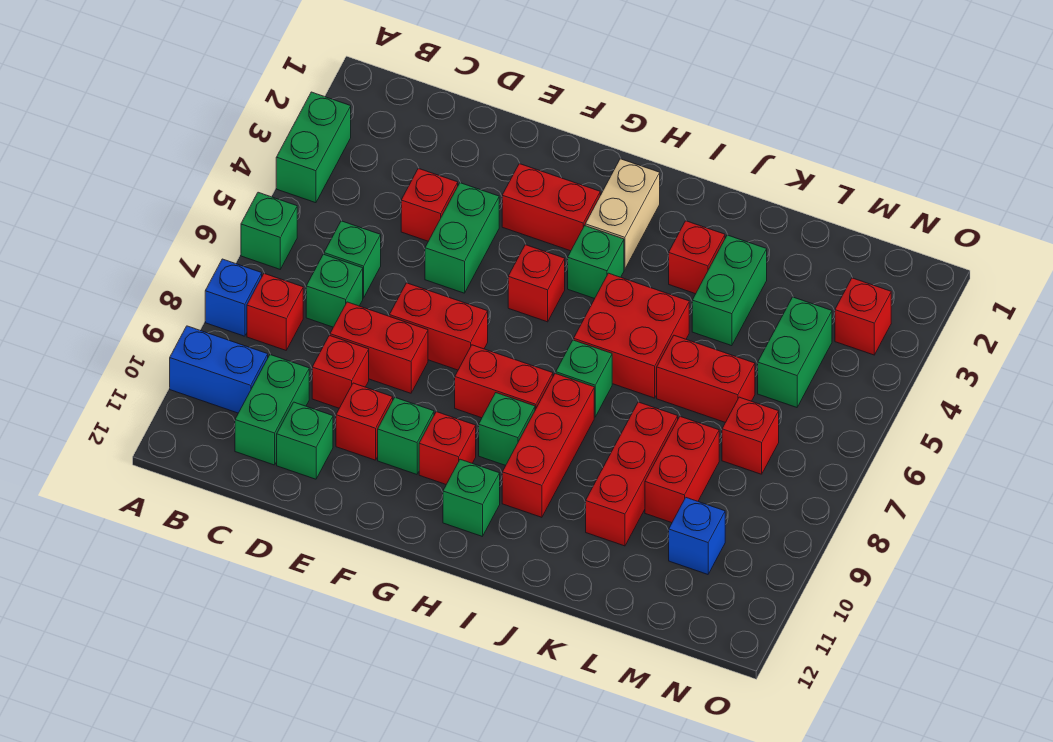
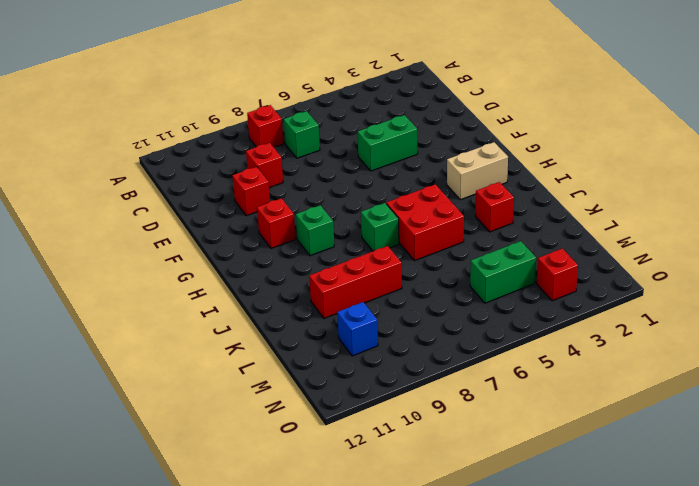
none -> green brick A3:A4 level 1
none -> green brick A6 level 1
none -> blue brick A8 level 1
none -> blue brick A10:B10 level 1

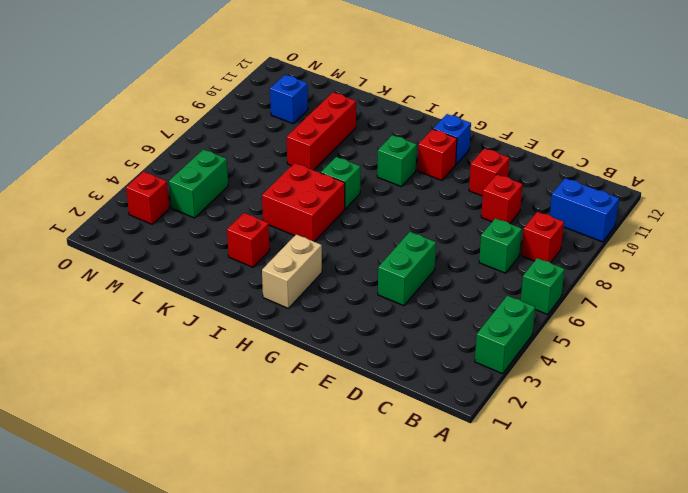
blue brick G11 level 1 -> blue brick A8 level 1
none -> green brick C6 level 1
none -> green brick C10:C11 level 1
none -> red brick D4 level 1
none -> red brick D8:E8 level 1

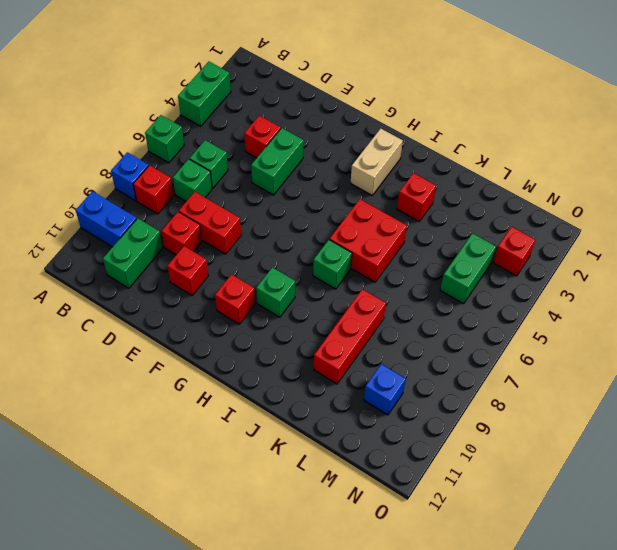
none -> green brick D11 level 1
none -> red brick E7:F7 level 1
none -> red brick F3:G3 level 1
none -> green brick F10 level 1

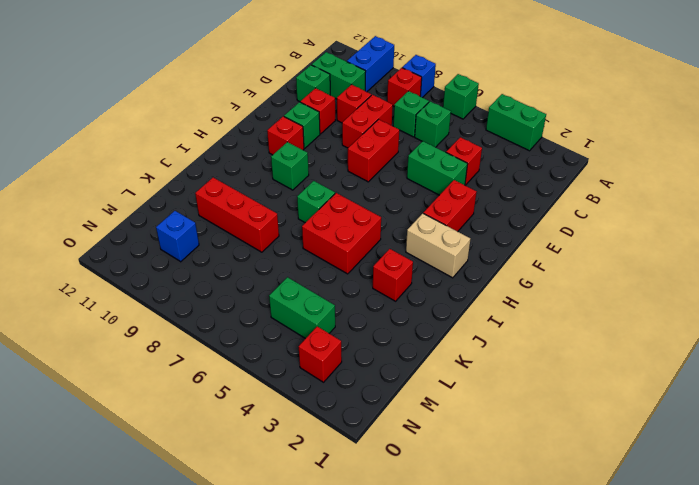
none -> red brick G5 level 1
none -> red brick G8:H8 level 1
none -> green brick H4 level 1
none -> green brick H11 level 1

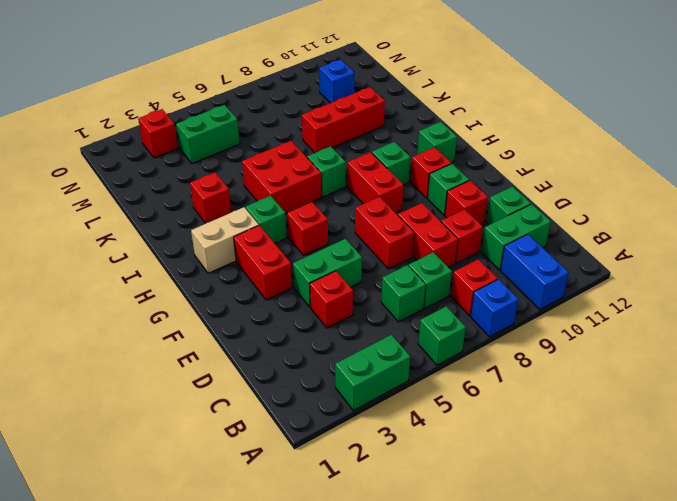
none -> red brick I8:I10 level 1
none -> green brick K3:K4 level 1
none -> red brick K6:L6 level 1
none -> red brick L8:L9 level 1

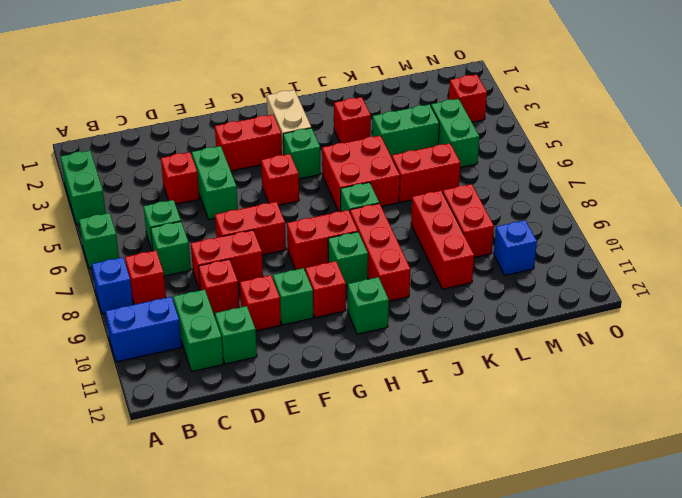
green brick K4:L4 level 1 -> green brick K3:K4 level 1
none -> red brick M7 level 1

